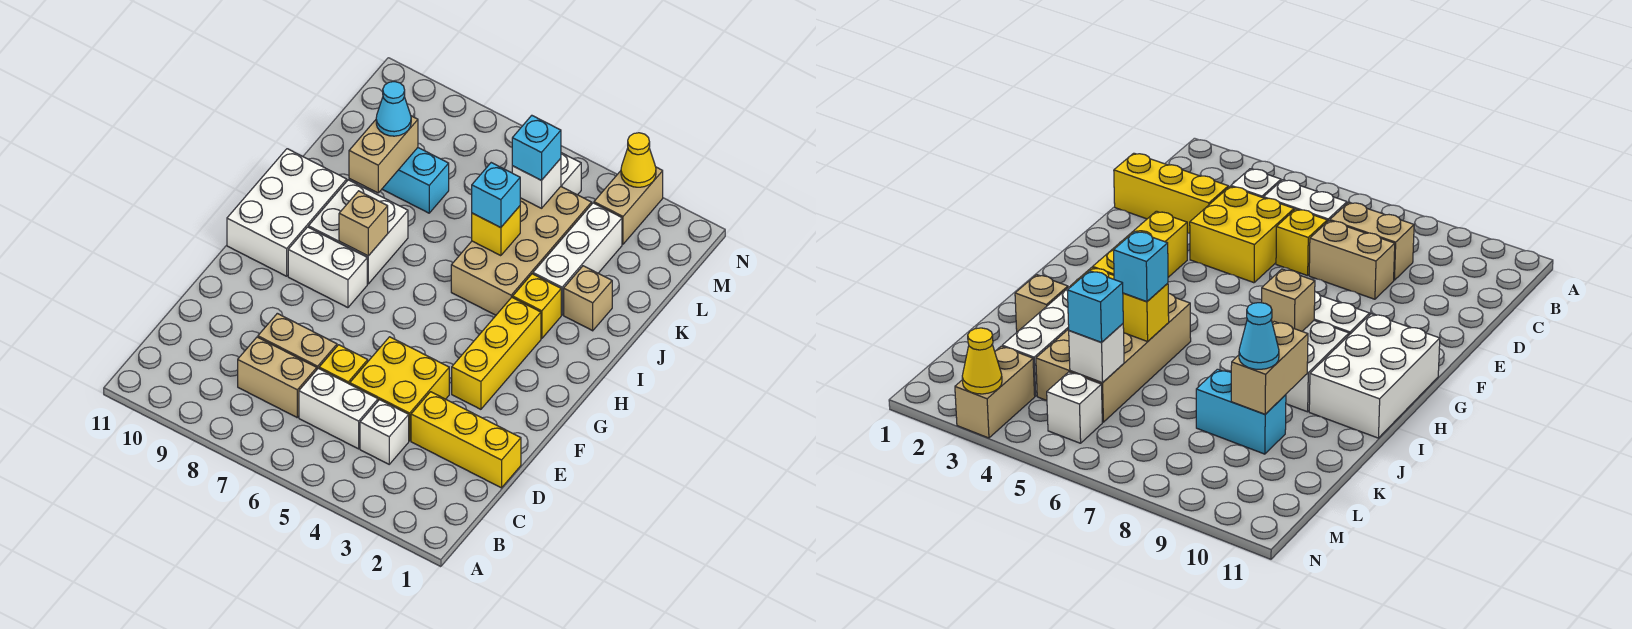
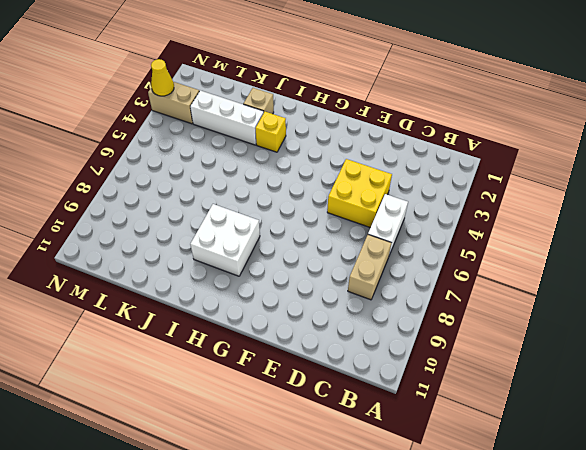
none -> white brick C4 level 1
none -> yellow brick D1:D3 level 1
none -> yellow brick D6 level 1

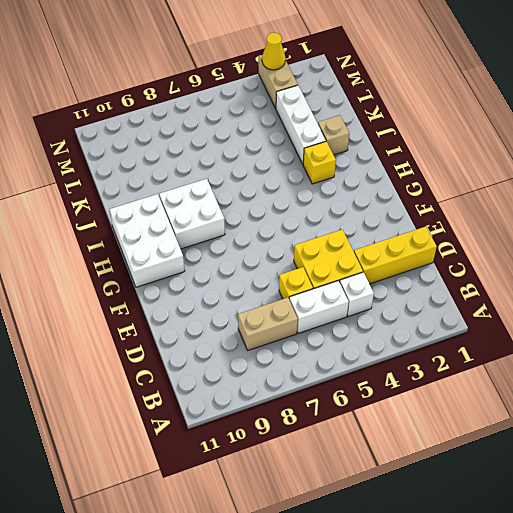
none -> tan brick D7:D8 level 1
none -> yellow brick F3:H3 level 1
none -> white brick G8:G9 level 1

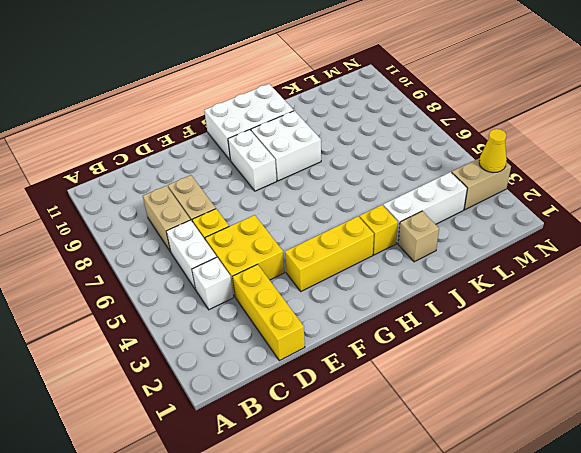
none -> tan brick I4:L5 level 1
none -> cyan brick K8:K9 level 1
none -> white brick M5 level 1

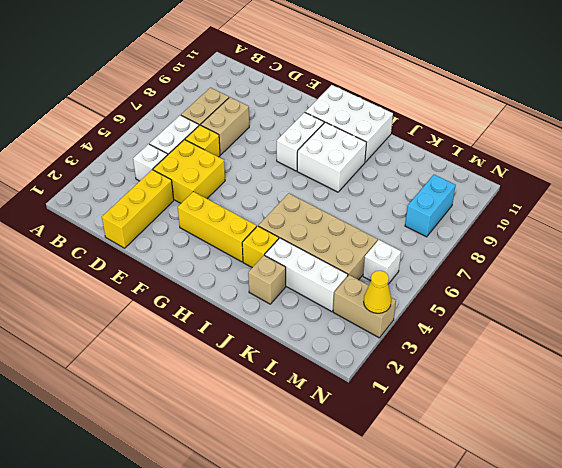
cyan brick M8:M9 level 1 -> cyan brick K8:K9 level 1
none -> tan brick H8 level 2
none -> yellow brick J5 level 2
none -> tan brick J9:K9 level 2

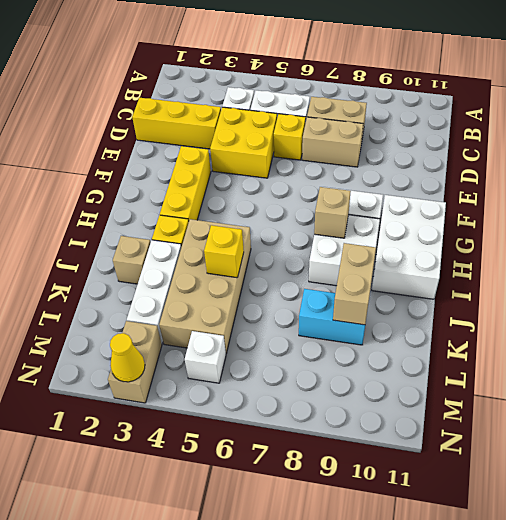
none -> white brick L5 level 2
none -> cyan brick J5 level 3
none -> cyan cone K9 level 3

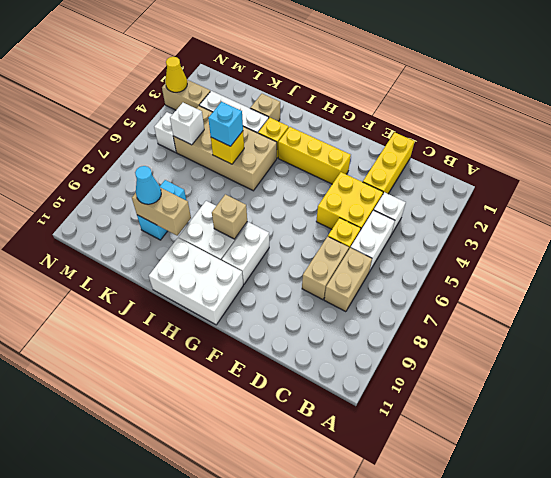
none -> cyan brick L5 level 3

